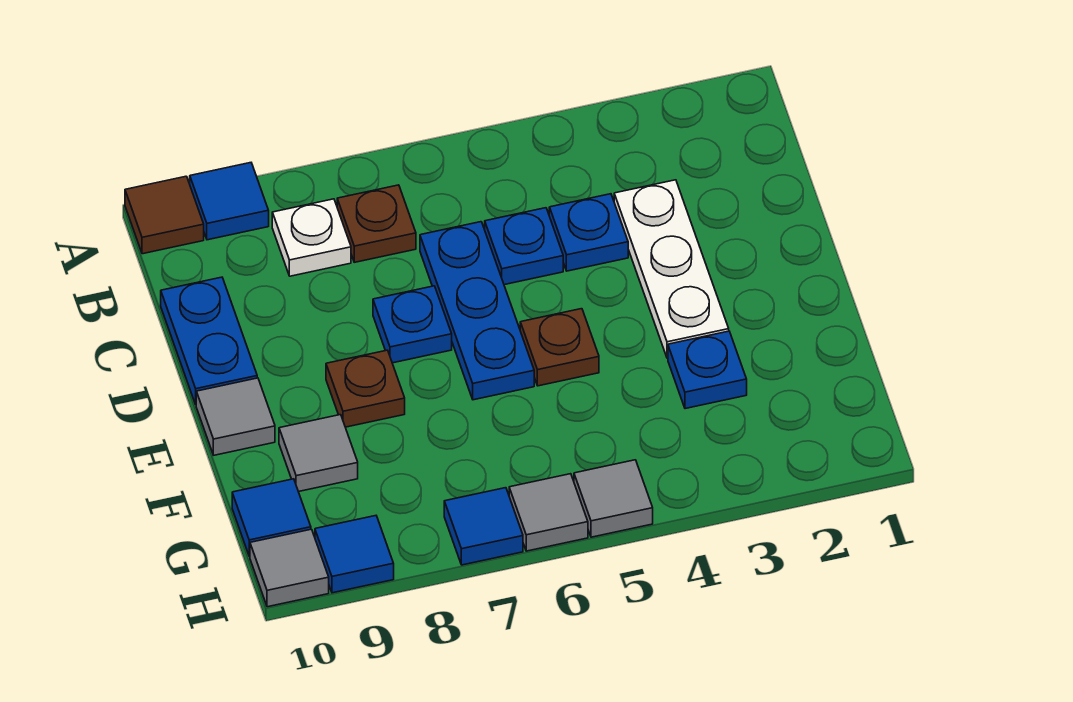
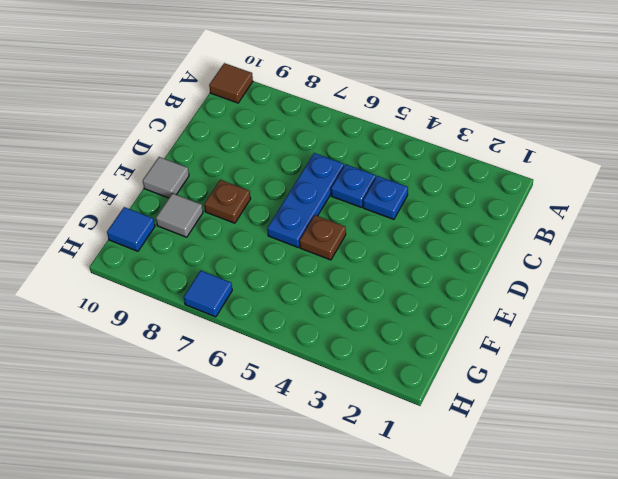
none -> blue tile A9 level 1
none -> brown plate B7 level 1
none -> white plate B8 level 1

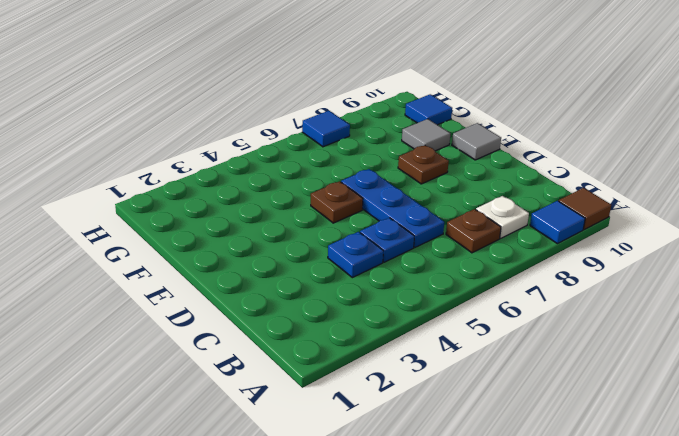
none -> white plate C3:E3 level 1
none -> blue plate C10:D10 level 1
none -> blue plate D7 level 1

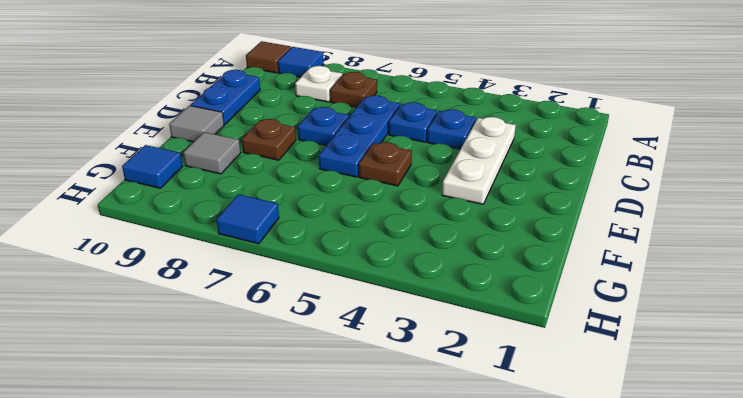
none -> blue plate F3 level 1
none -> grey tile H5 level 1
none -> grey tile H6 level 1

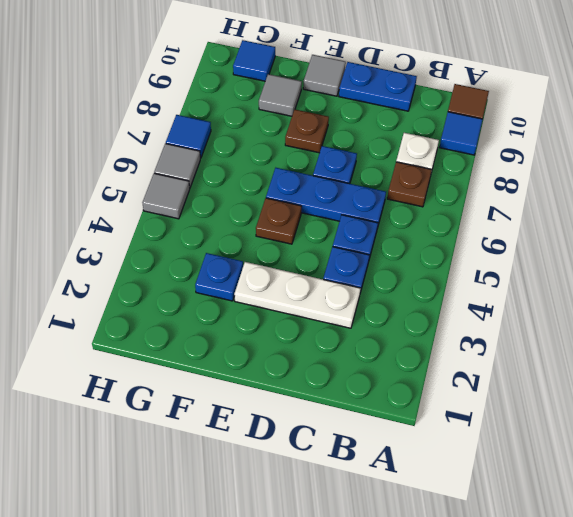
none -> blue tile H9 level 1
none -> grey tile H10 level 1

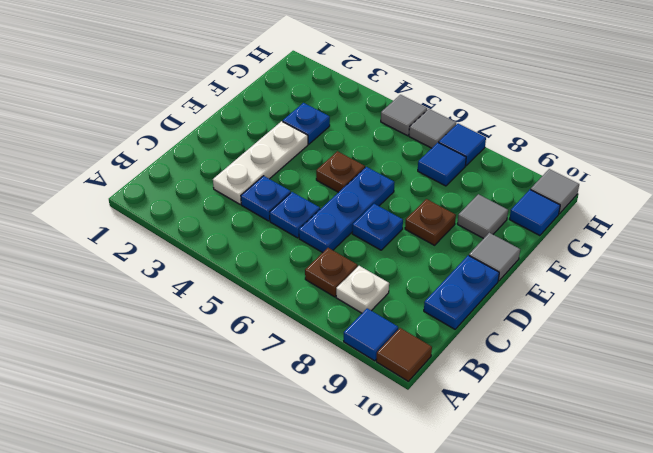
blue tile G7 level 1 -> blue tile H9 level 1

